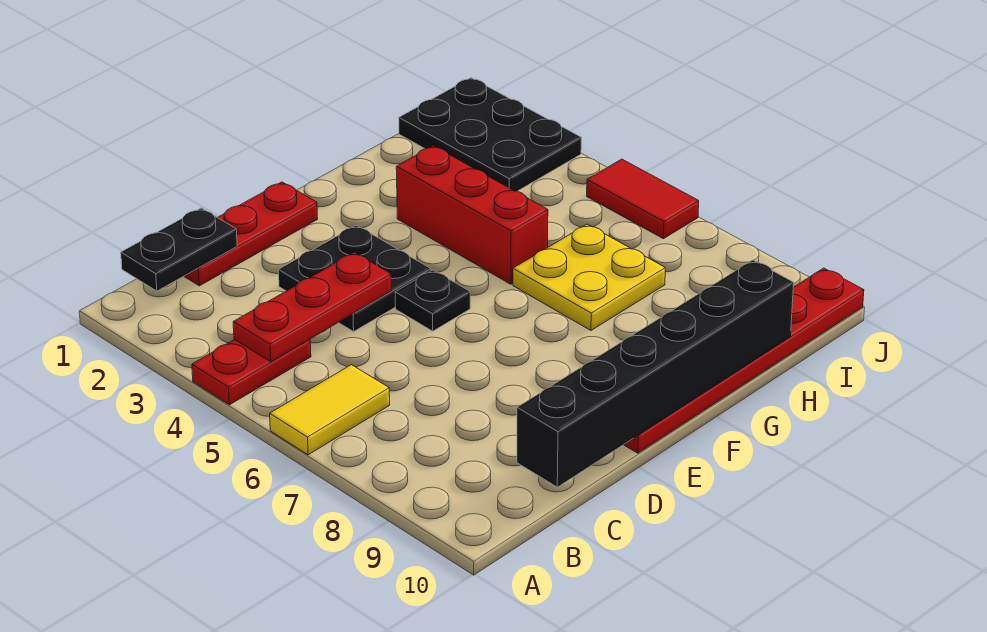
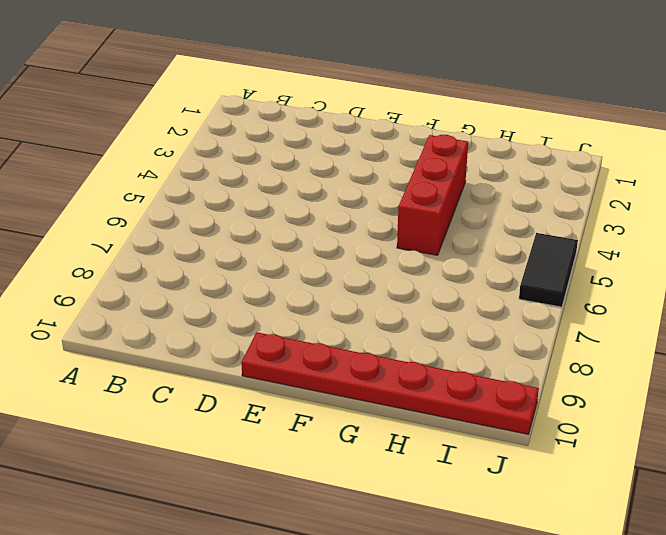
black tile J5:J6 level 1 -> red tile J5:J6 level 1
none -> red plate A4:B4 level 1
none -> yellow tile A6:B6 level 1
none -> red plate C1:E1 level 1

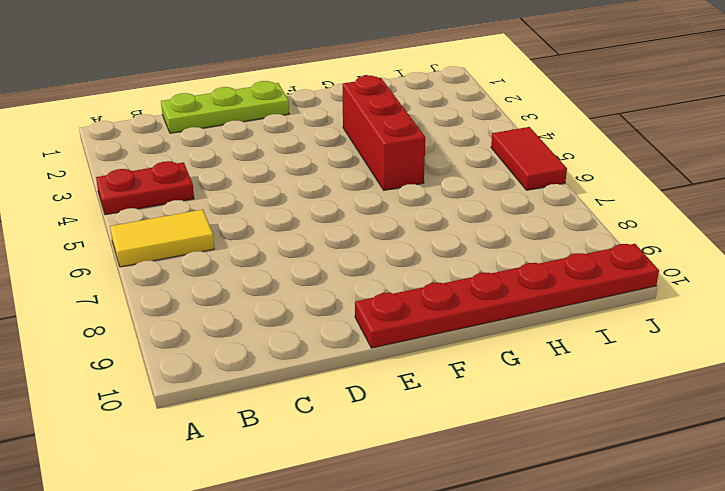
lime plate C1:E1 level 1 -> red plate C1:E1 level 1
none -> black plate D3:E4 level 1
none -> black plate E5 level 1
none -> yellow plate G6:H7 level 1

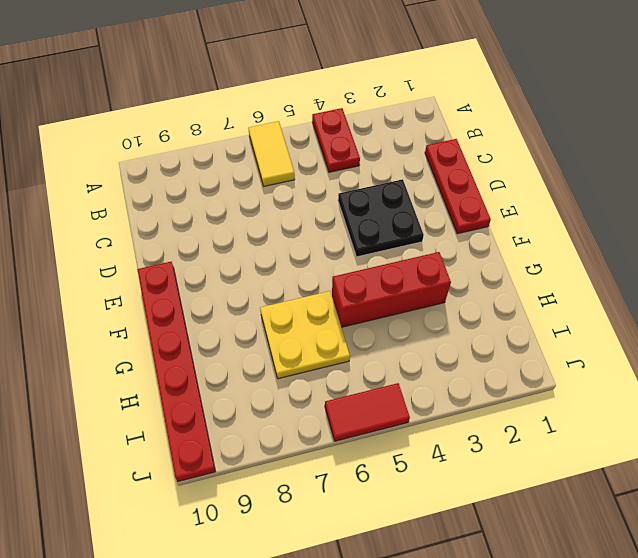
none -> black plate E5 level 1
none -> black plate I1:J3 level 1
none -> black plate B1:C1 level 2

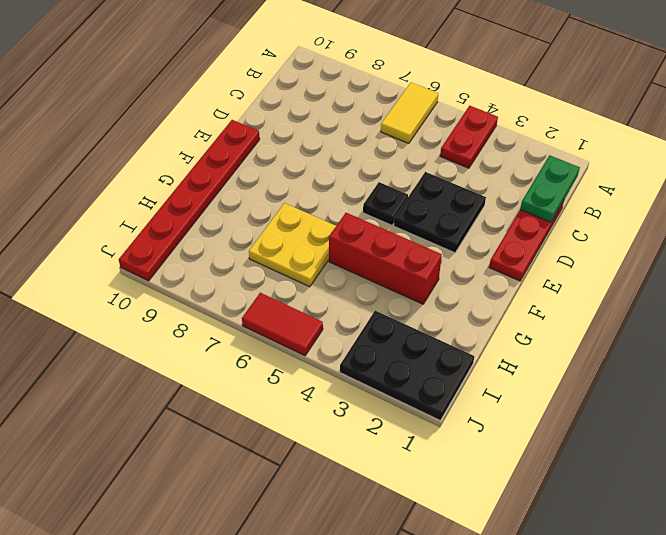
green plate B1:C1 level 2 -> black plate B1:C1 level 2
none -> red plate B4:D4 level 2
none -> black brick C10:H10 level 2

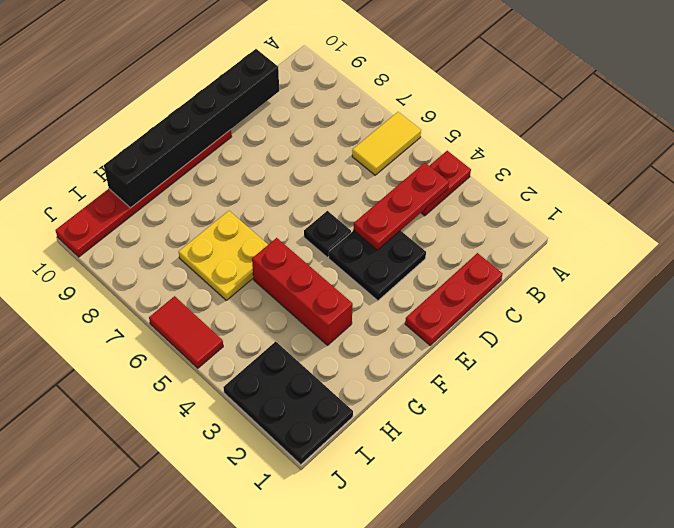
none -> black plate B1:C1 level 2

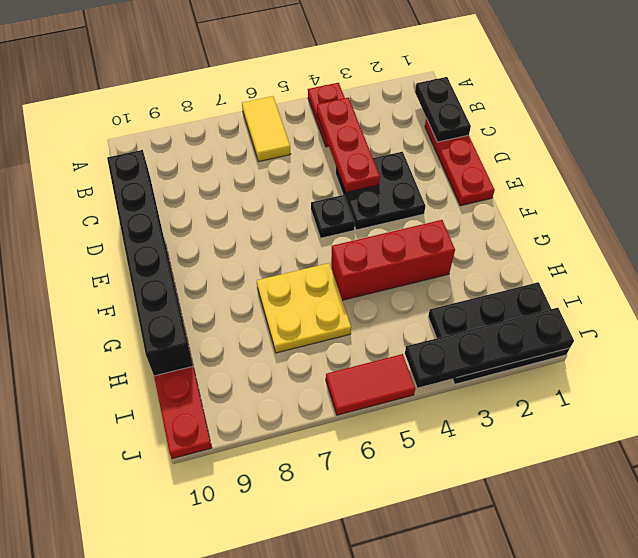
black plate J1:J4 level 2 -> none

